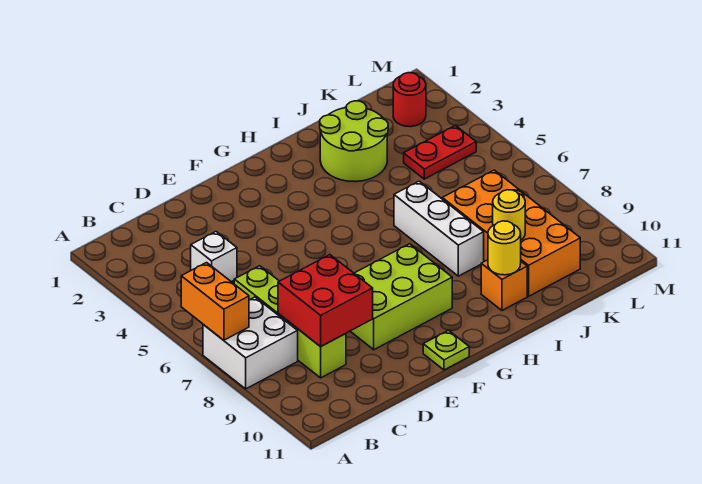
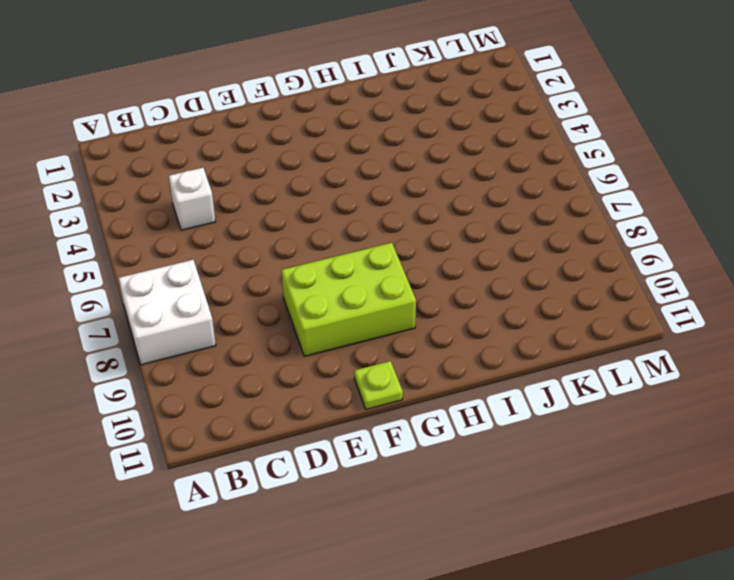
none -> lime brick C6:C9 level 1
none -> lime round brick I2:J3 level 1
none -> white brick I6:I8 level 1

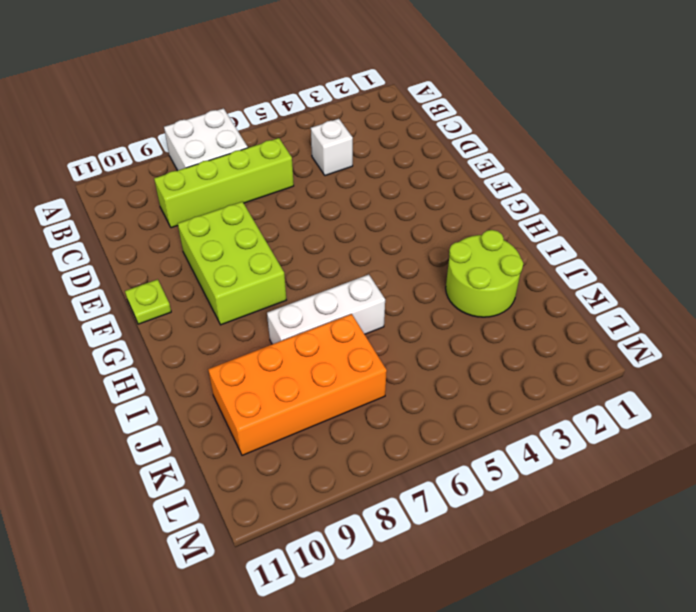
none -> orange brick I10 level 1
none -> red plate K4:L4 level 1
none -> red round brick L2 level 1

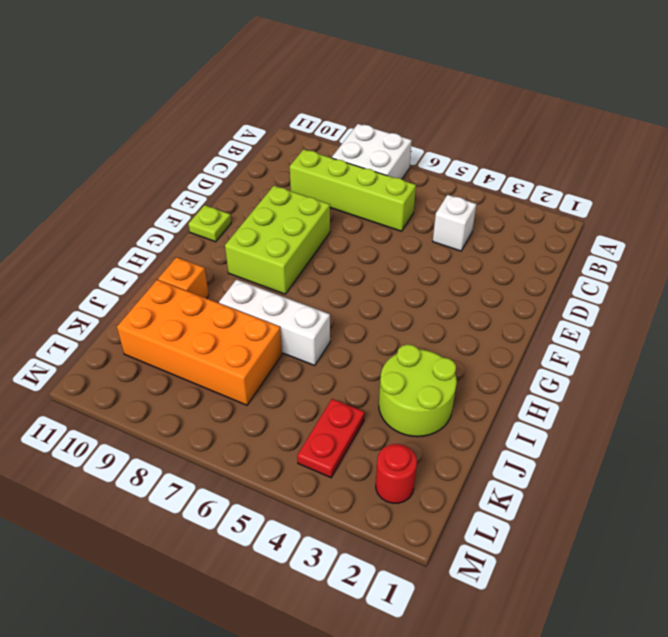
none -> orange brick A6:A7 level 2
none -> red brick C8:D9 level 2
none -> yellow round brick I10 level 2

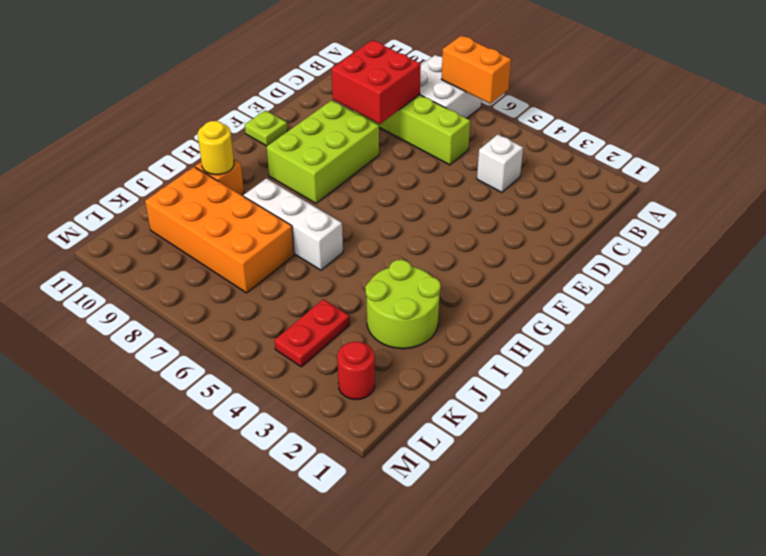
none -> yellow round brick J9 level 2

